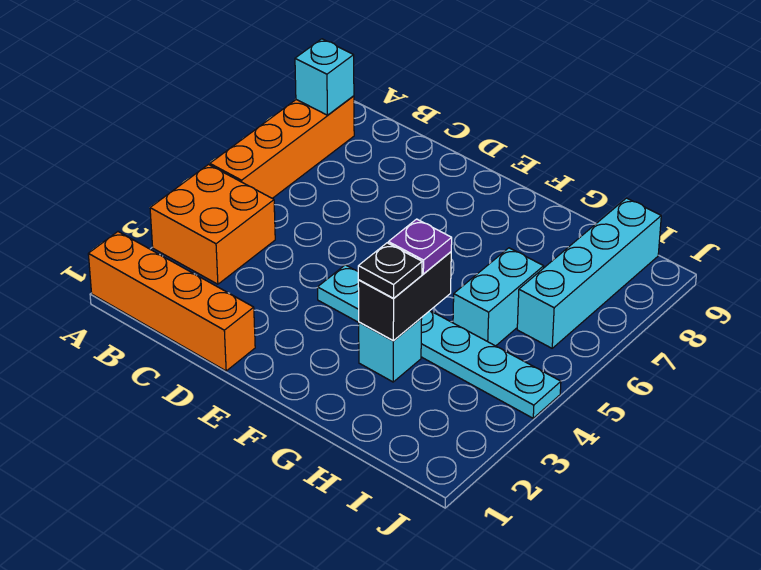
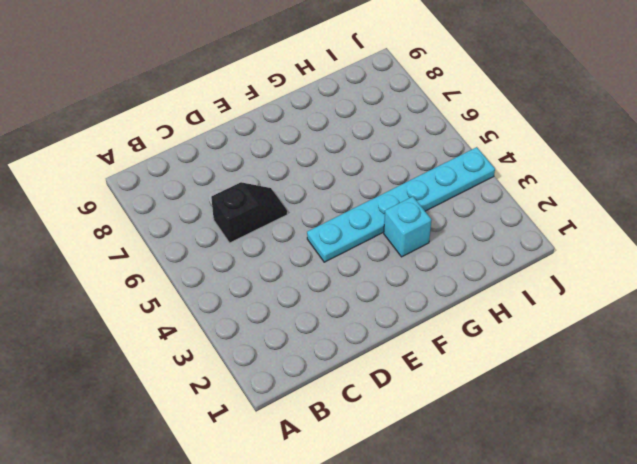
black slope C6:D6 level 1 top C -> none
none -> orange brick A1:D1 level 1
none -> orange brick A3:B4 level 1

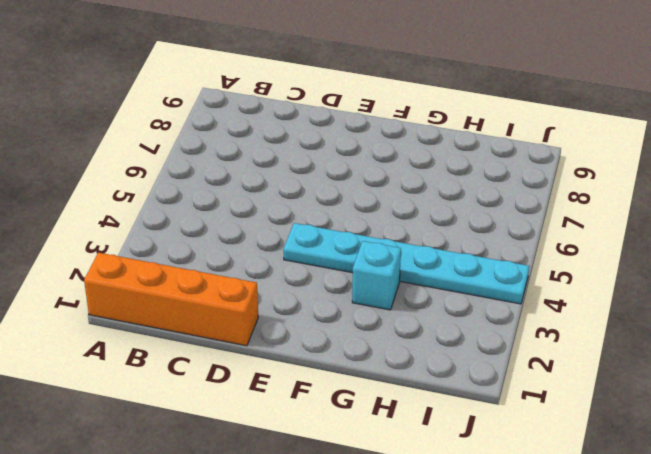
none -> orange brick A3:B4 level 1
none -> orange brick A5:A8 level 1

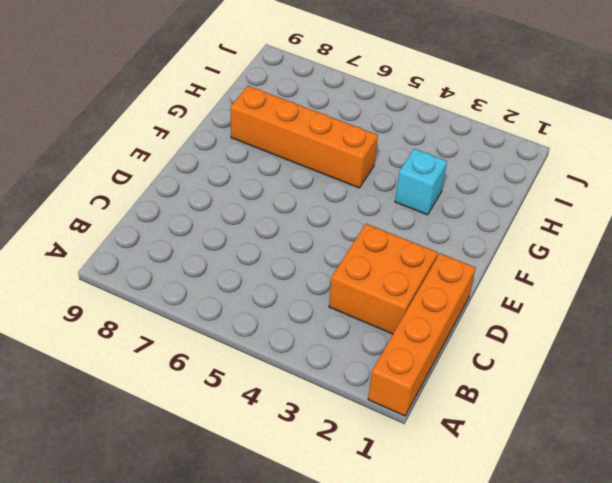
orange brick C2:D3 level 1 -> orange brick A3:B4 level 1
orange brick G5:G8 level 1 -> orange brick A5:A8 level 1
none -> cyan plate E4:J4 level 1
none -> cyan brick H5:H6 level 1

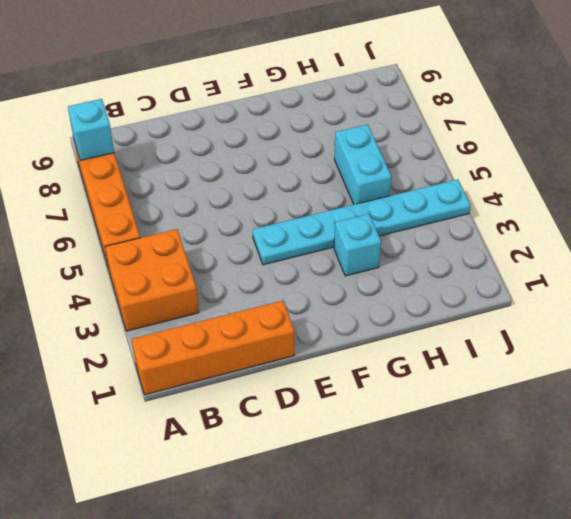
none -> cyan brick I6:I9 level 1
none -> black brick G3:G4 level 2

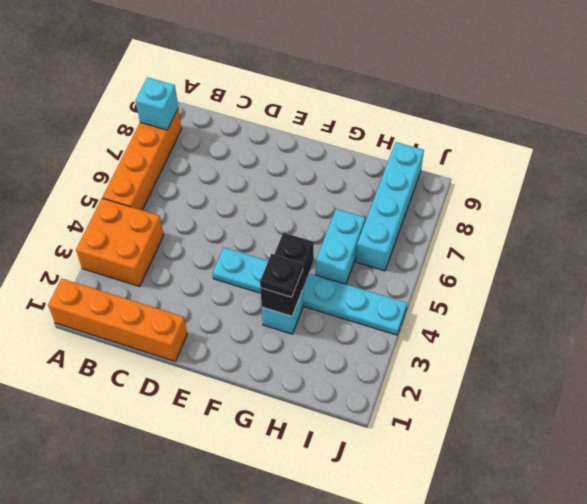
none -> purple plate G4 level 3

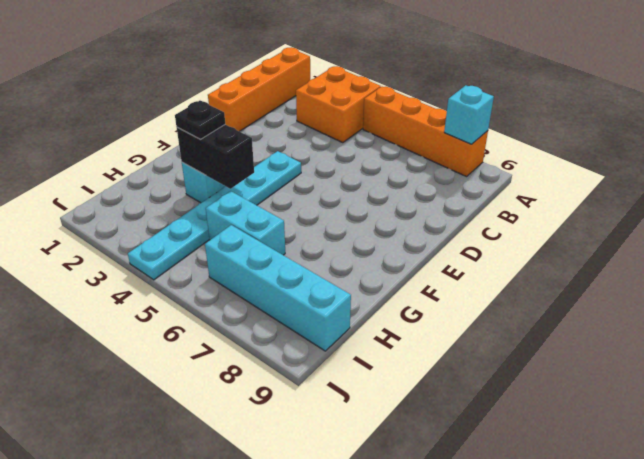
none -> purple plate G4 level 3

